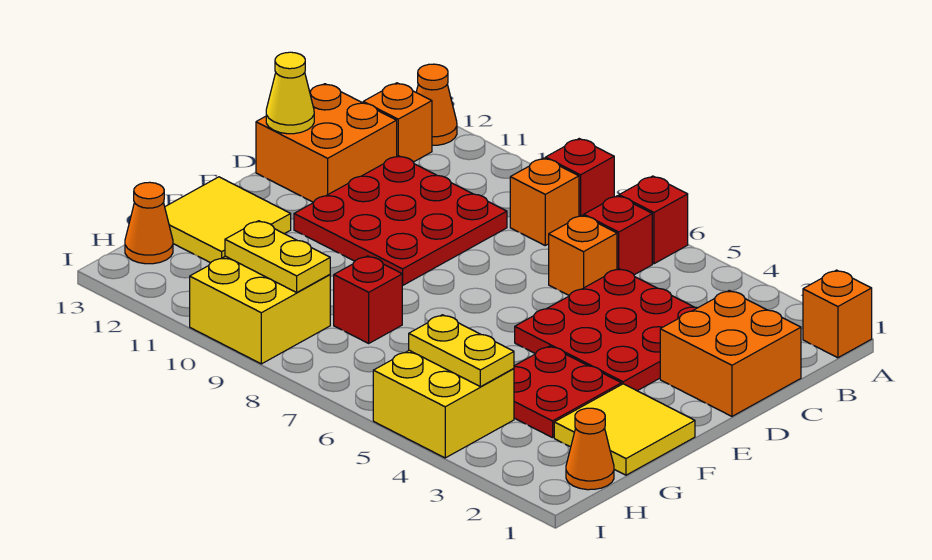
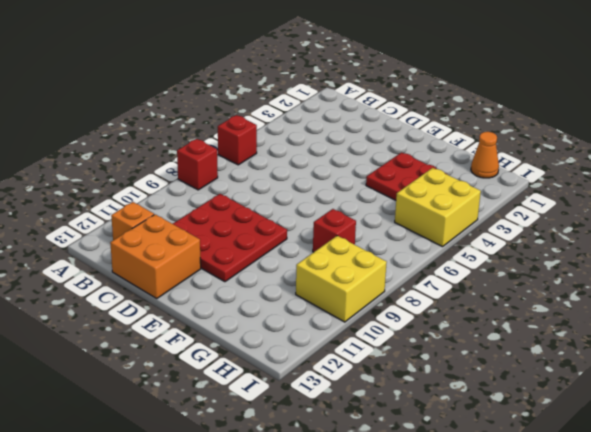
none -> orange brick A1 level 1
none -> orange cone A12 level 1
none -> red brick B6 level 1

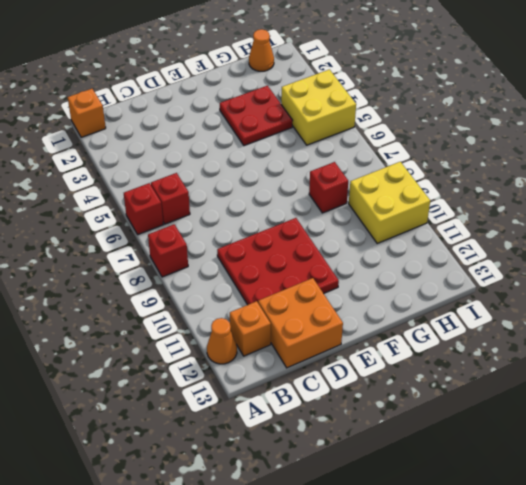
none -> orange brick B8 level 1
none -> orange brick C1:D2 level 1
none -> red plate C3:E5 level 1

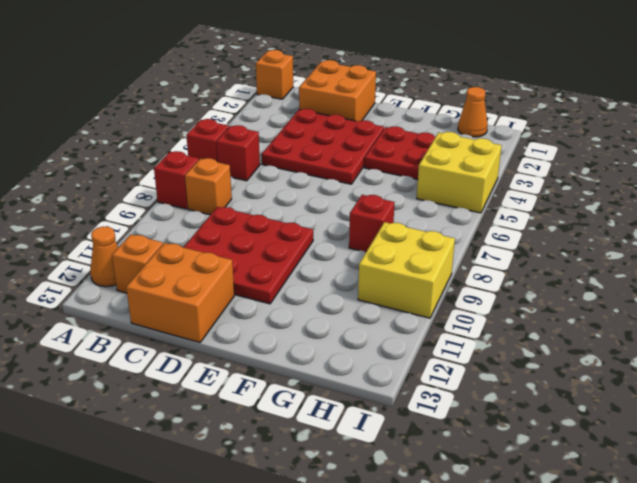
none -> orange brick C6 level 1
none -> yellow tile F1:G2 level 1
none -> yellow tile F12:G13 level 1

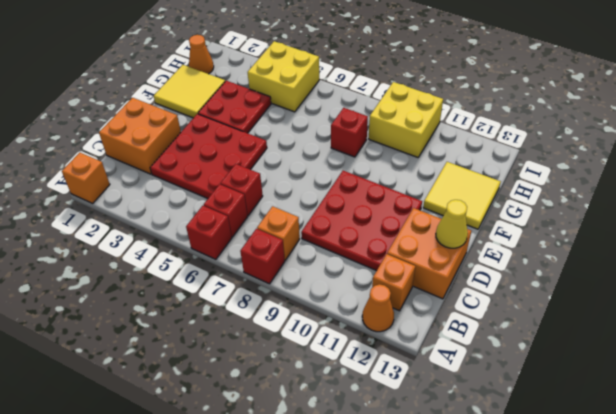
red brick C6 level 1 -> orange brick C6 level 1
none -> orange cone H13 level 1
none -> yellow plate H4:H5 level 2
none -> yellow plate H9:H10 level 2

